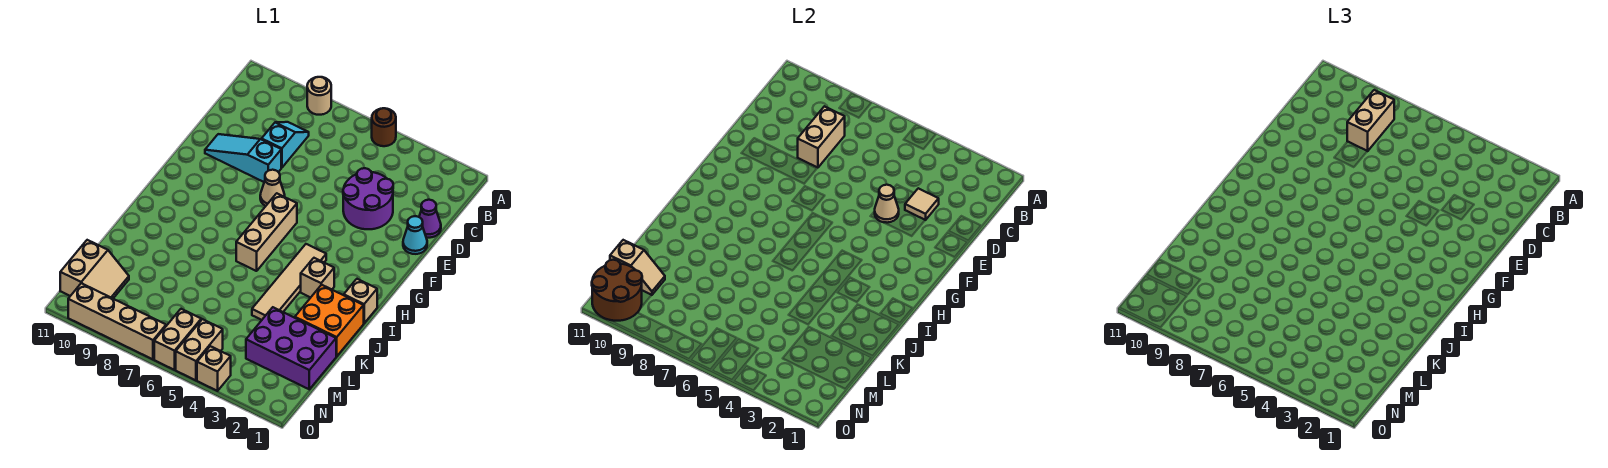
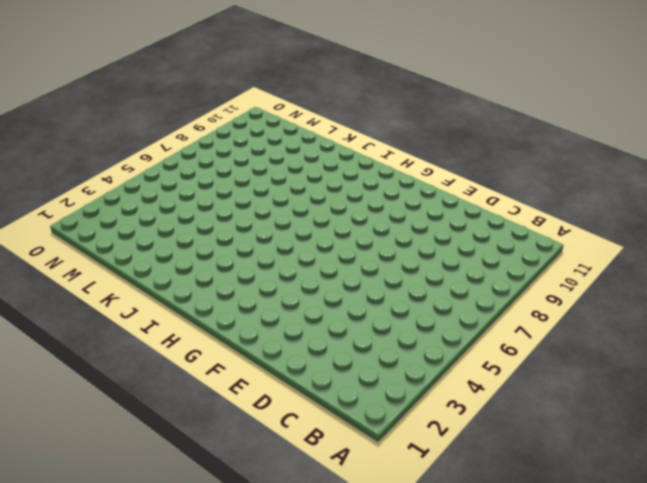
none -> brown round brick A5 level 1
none -> tan round brick A8 level 1
none -> cyan slope C8:D8 level 1 top D

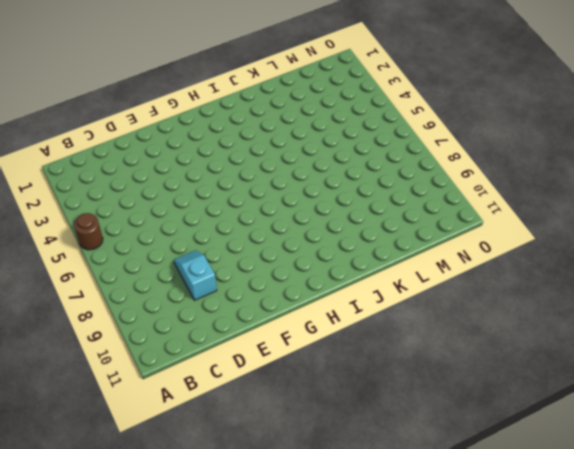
cyan slope D8:D9 level 1 top 9 -> cyan slope C8:D8 level 1 top D
none -> tan round brick A8 level 1
none -> purple cone D1 level 1
none -> purple round brick D3:E4 level 1

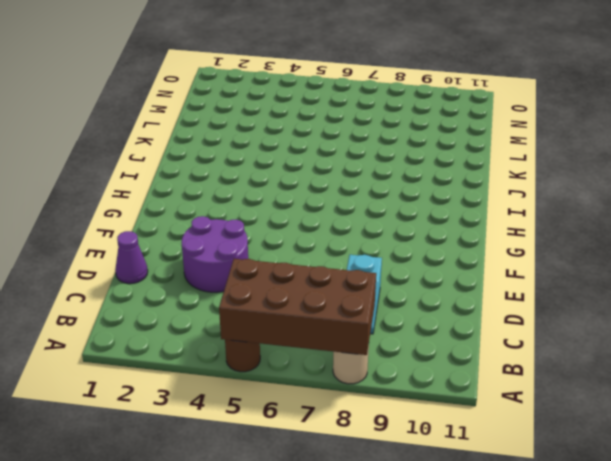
brown brick A5:B8 level 2 -> none
none -> cyan cone E1 level 1
none -> cyan slope E8:E10 level 1 top 8
none -> tan cone F7 level 1

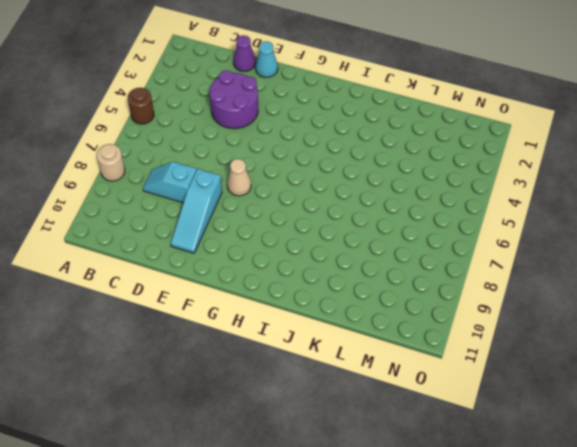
none -> tan brick G6:I6 level 1
none -> tan tile H4:K4 level 1
none -> tan brick I1 level 1

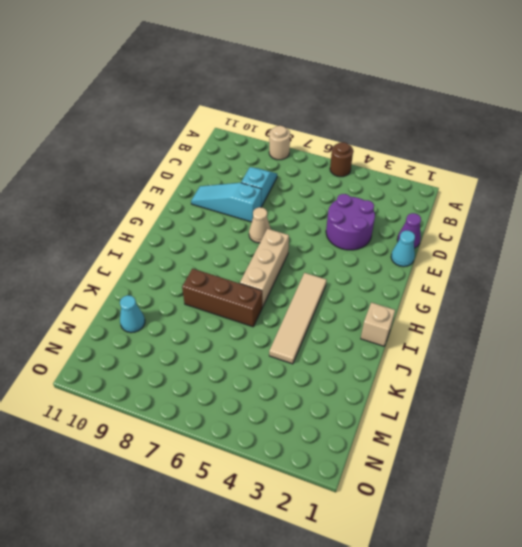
brown brick J6:J8 level 1 -> none
cyan cone L10 level 1 -> none
none -> tan brick I3 level 1
none -> orange brick J1:K2 level 1
none -> purple brick L1:M3 level 1

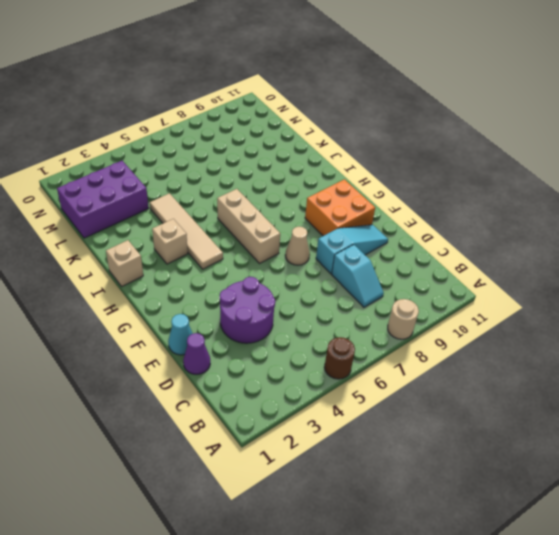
orange brick F9:G10 level 1 -> orange brick J1:K2 level 1
none -> tan slope M10:N11 level 1 top 11
none -> tan brick N5:O5 level 1
none -> tan brick N6:O6 level 1

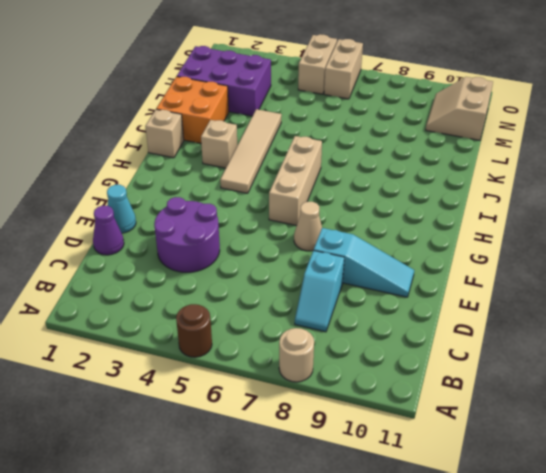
none -> tan brick O4 level 1
none -> tan brick O7:O10 level 1
none -> tan brick C8:D8 level 2

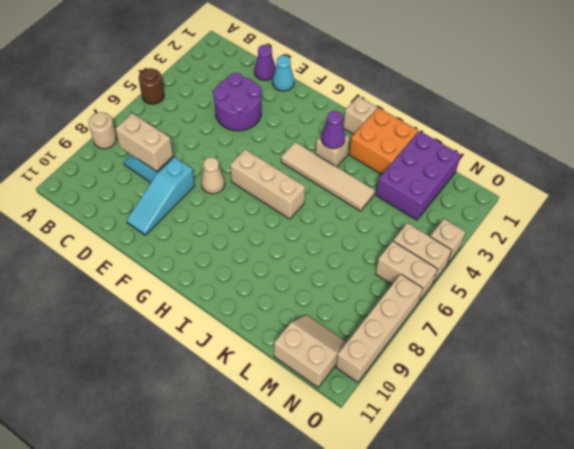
purple cone I3 level 2 -> none
none -> tan tile D3 level 2
none -> tan cone E4 level 2
none -> tan slope M10:M11 level 2 top 11

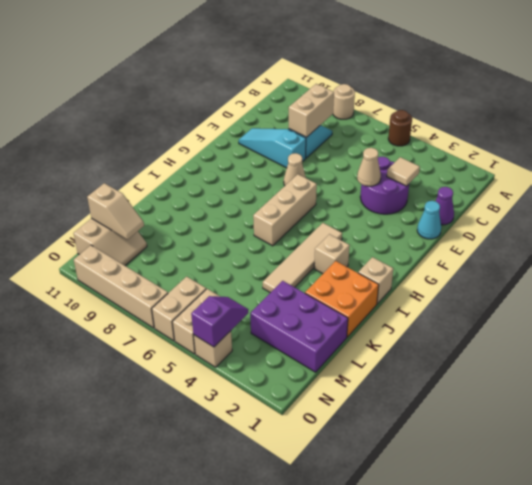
purple slope N4:O4 level 2 top O -> none
none -> brown round brick N10:O11 level 2
none -> tan brick B8:C8 level 3

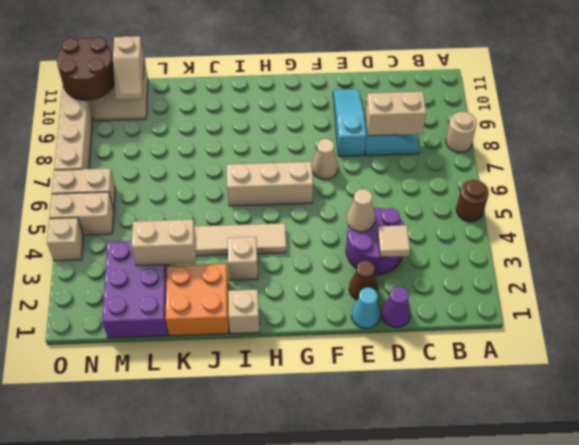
brown cone E2 level 1 -> none
tan brick K3:L3 level 2 -> tan brick B8:C8 level 3

